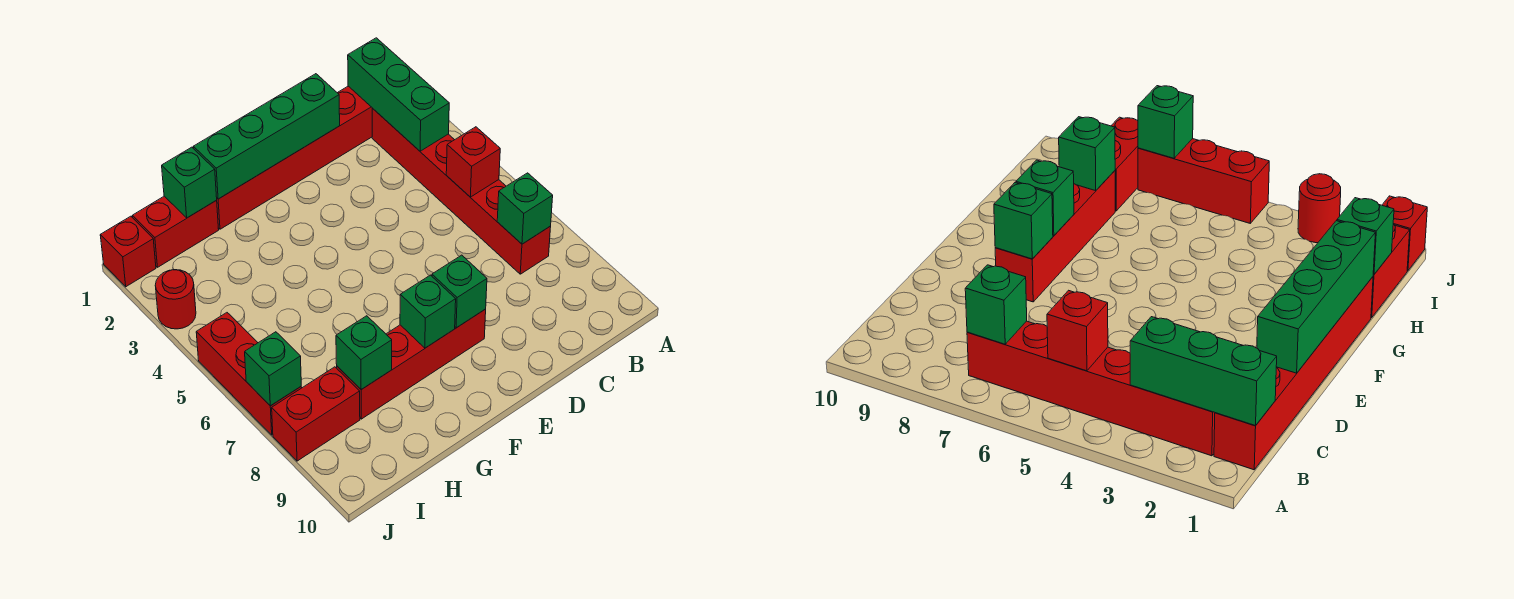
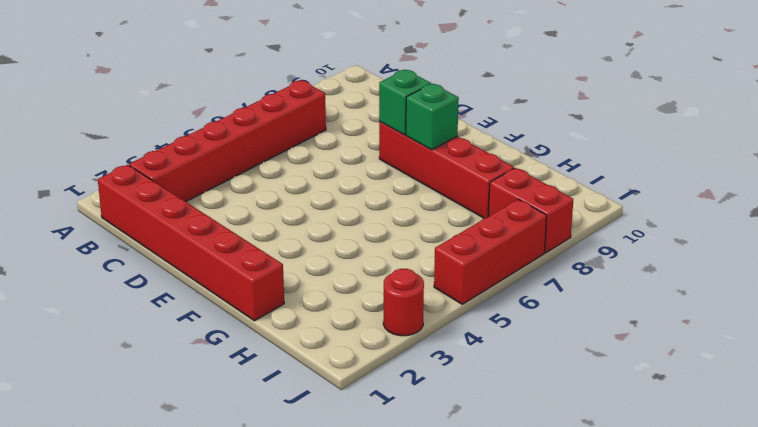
none -> red brick H1:I1 level 1
none -> red brick J1 level 1
none -> green brick B1:B3 level 2

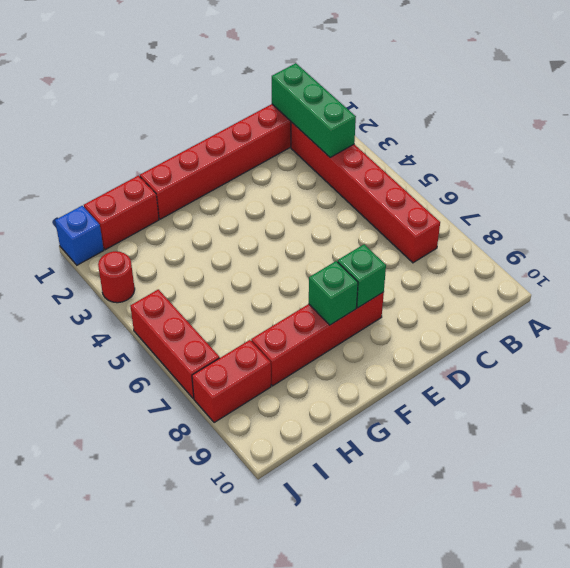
blue brick J1 level 1 -> red brick J1 level 1
none -> red brick B5 level 2
none -> green brick B7 level 2
none -> green brick D1:G1 level 2

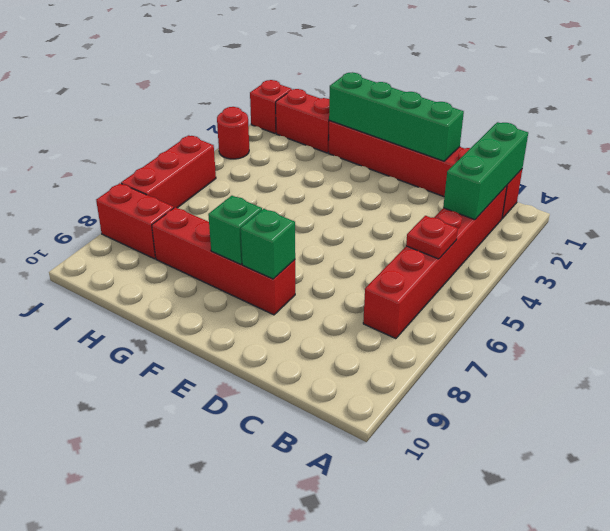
red plate B5 level 2 -> red brick B5 level 2
none -> green brick B7 level 2
none -> green brick H1 level 2
none -> green brick H8 level 2

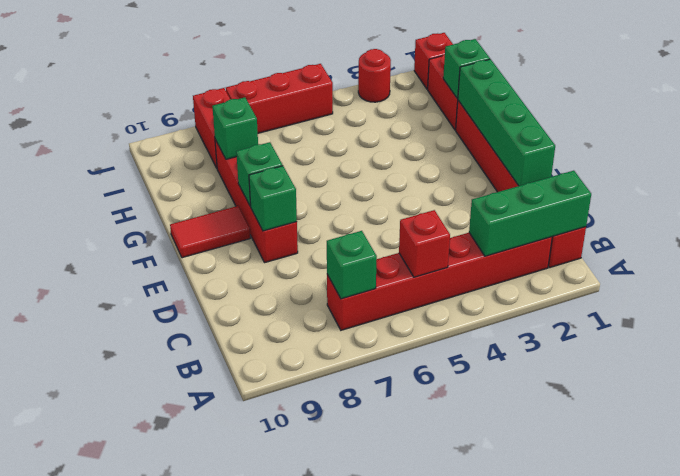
red tile F9:F10 level 1 -> none
none -> green brick J7 level 2

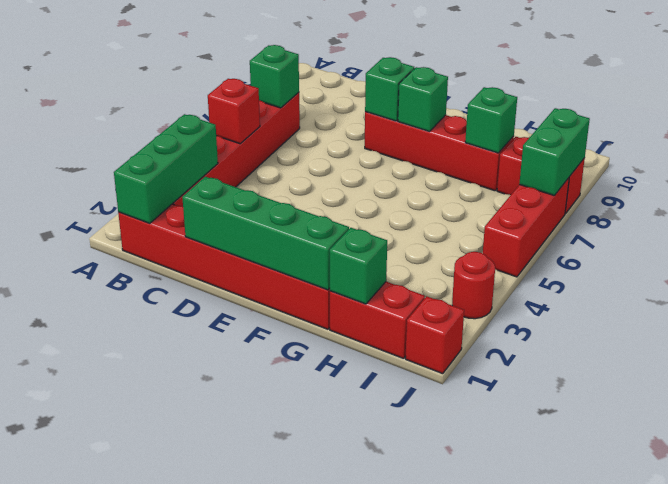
green brick J7:J8 level 2 -> green brick J7 level 2

